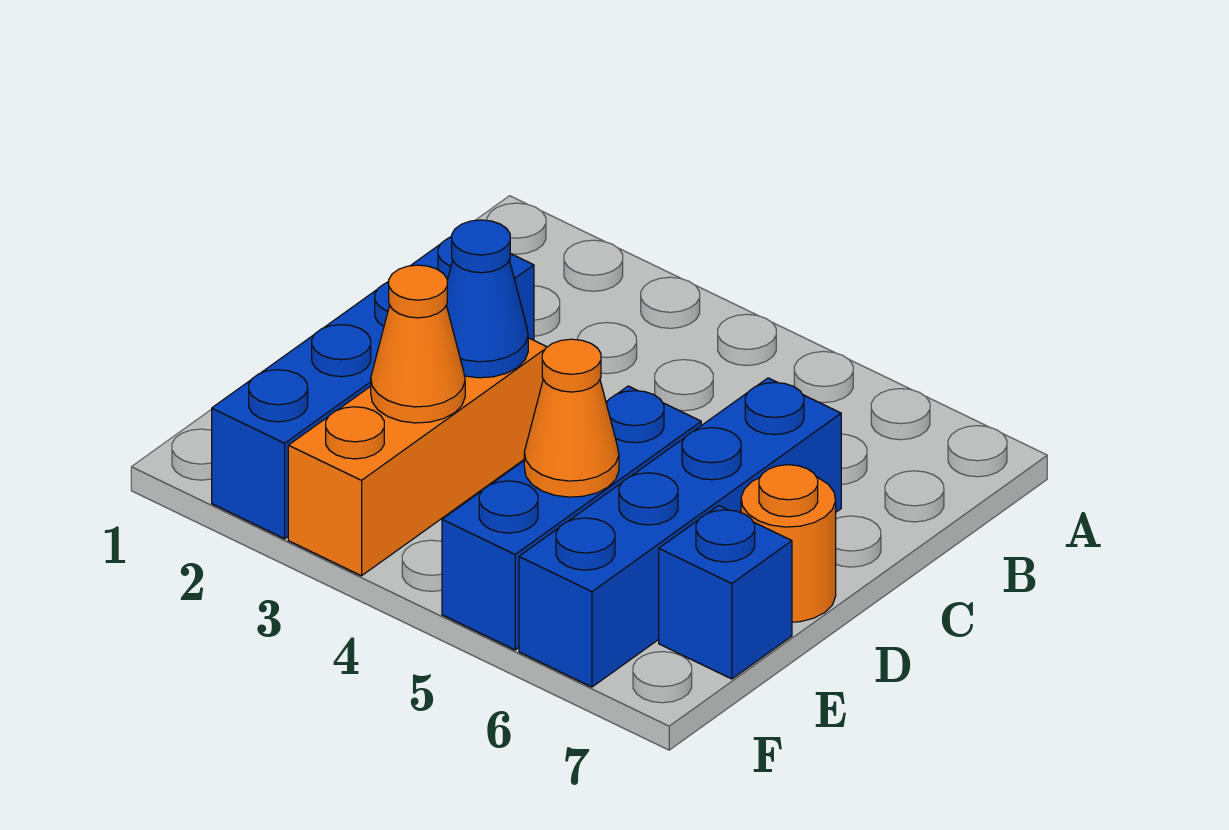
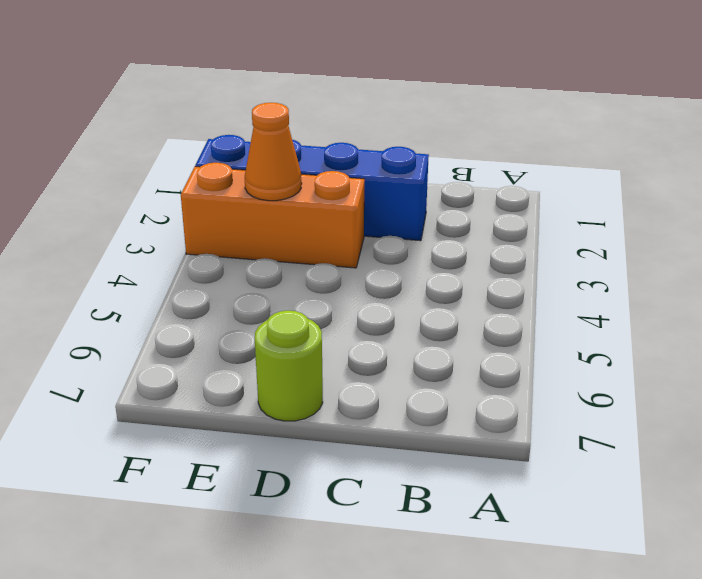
lime round brick D7 level 1 -> orange round brick D7 level 1
none -> blue brick C6:F6 level 1
none -> blue brick D5:F5 level 1

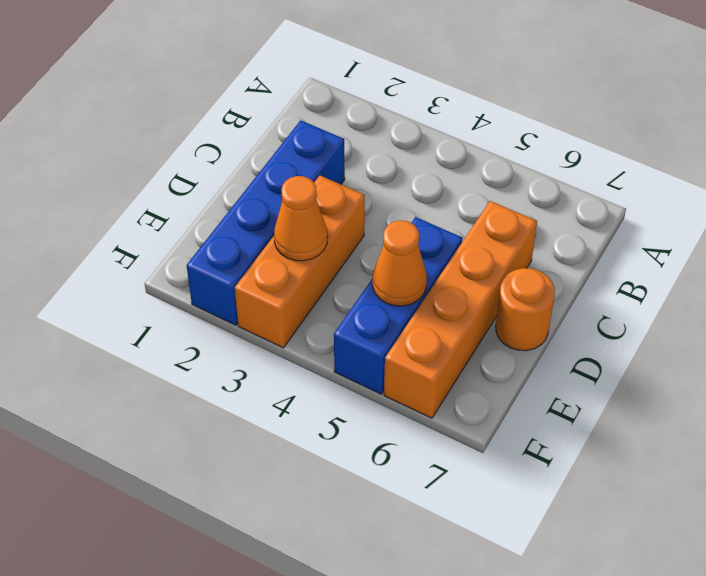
orange brick C6:F6 level 1 -> blue brick C6:F6 level 1
none -> blue brick E7 level 1
none -> blue cone D3 level 2

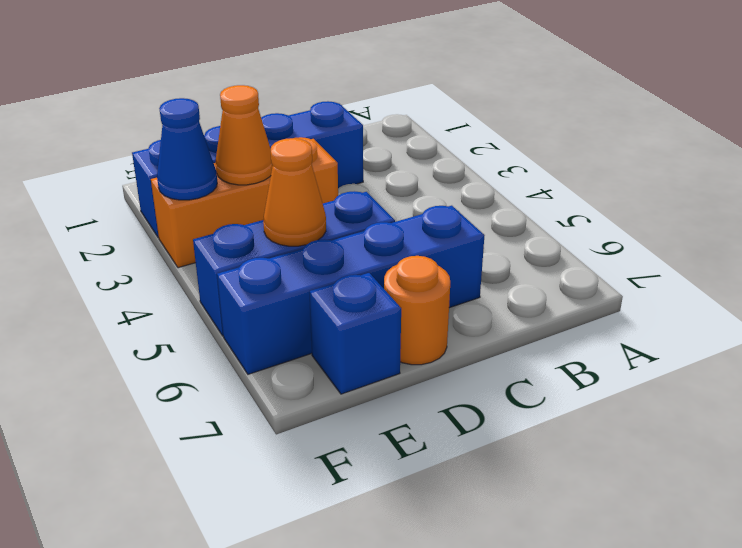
blue cone F3 level 2 -> blue cone D3 level 2

